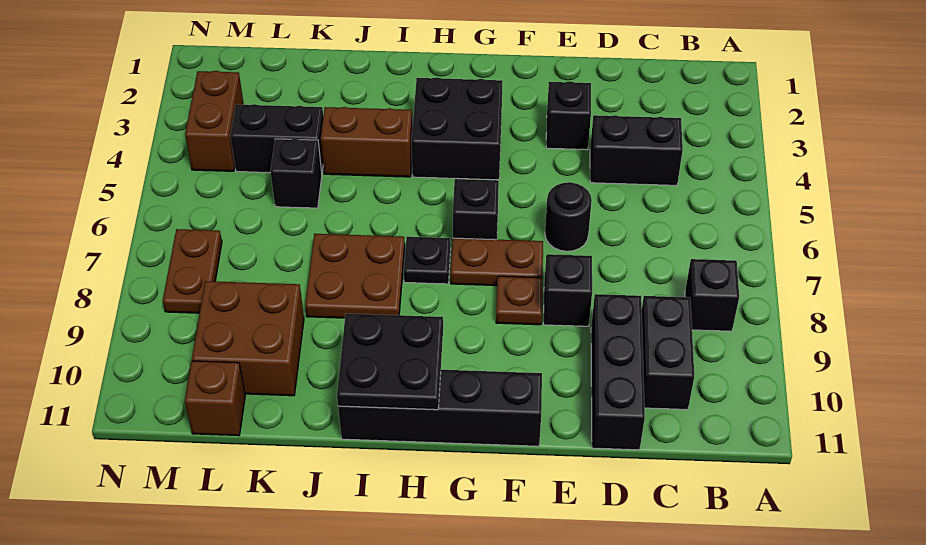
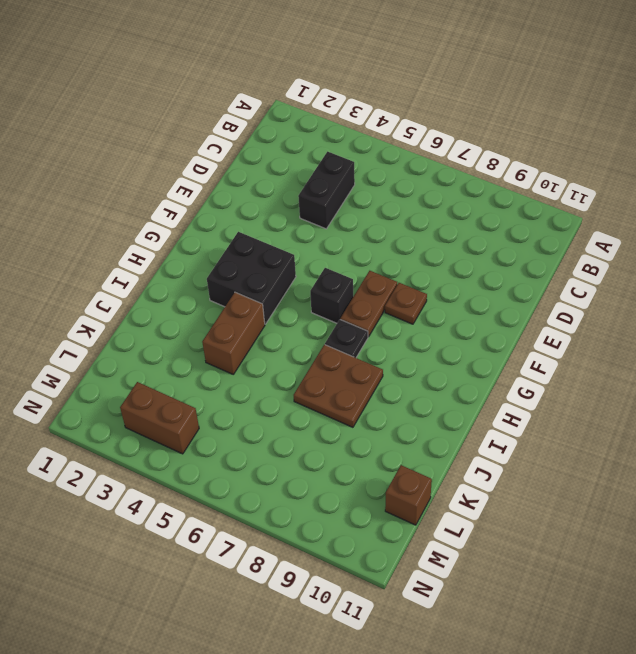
none -> black brick B8 level 1
none -> black brick C9:C10 level 1
none -> black brick D9:D11 level 1

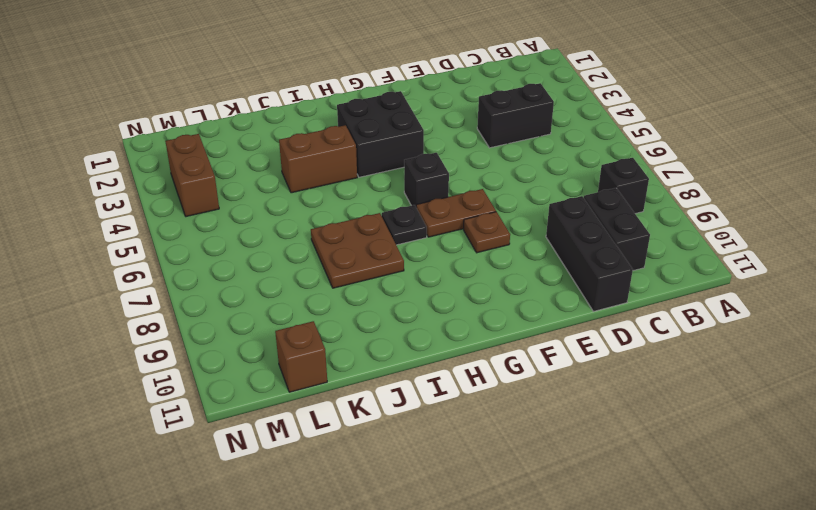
none -> black brick E3 level 1
none -> black round brick E6 level 1
none -> black brick E8 level 1

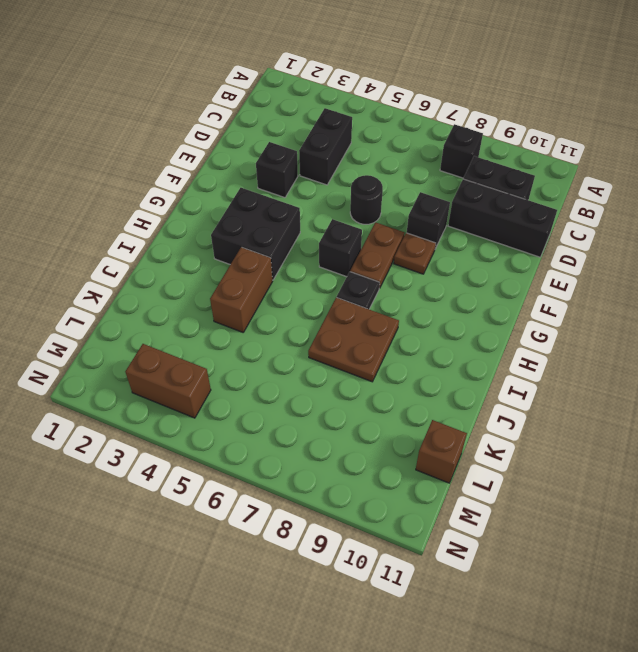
none -> black brick F11:I11 level 1
none -> black brick K4:L4 level 1
none -> black brick K5 level 1

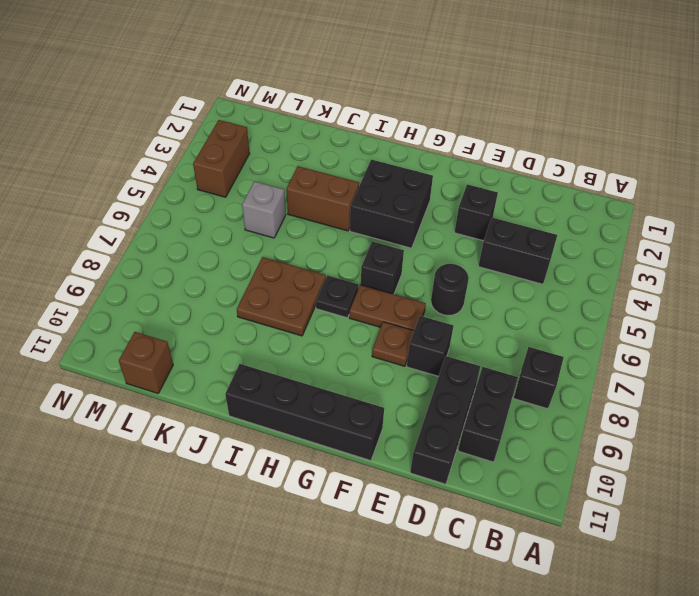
grey brick K5 level 1 -> black brick K5 level 1
none -> black brick K4:L4 level 1
none -> brown brick K9:L10 level 1
none -> brown plate M7:M8 level 1

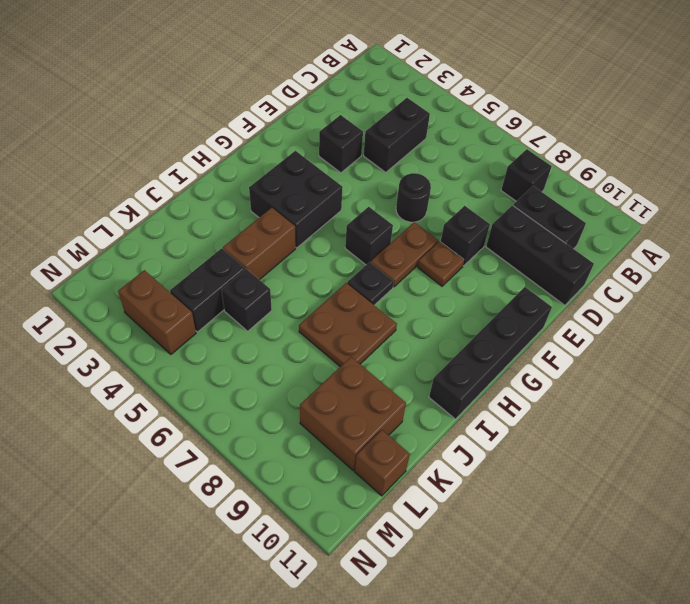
none -> brown plate M7:M8 level 1
none -> black plate H10:I11 level 2

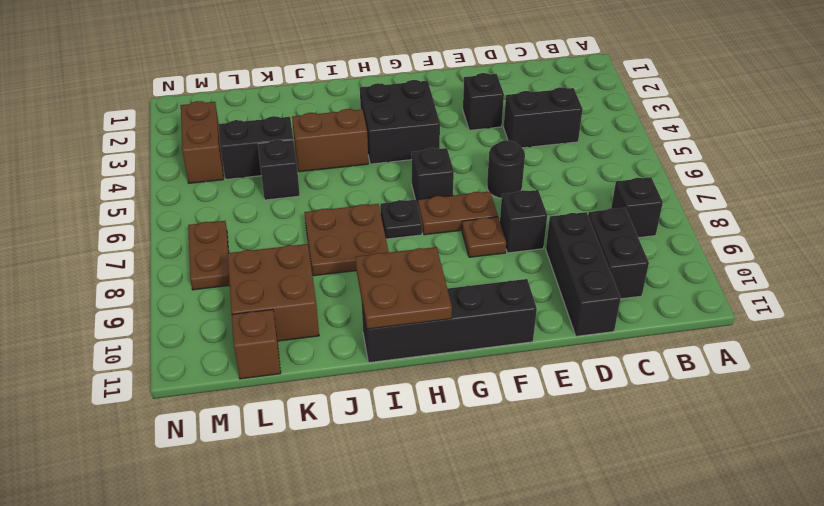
brown plate H10:I11 level 2 -> black plate H10:I11 level 2

